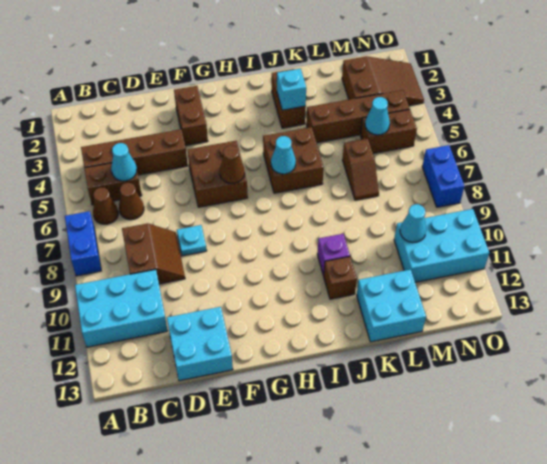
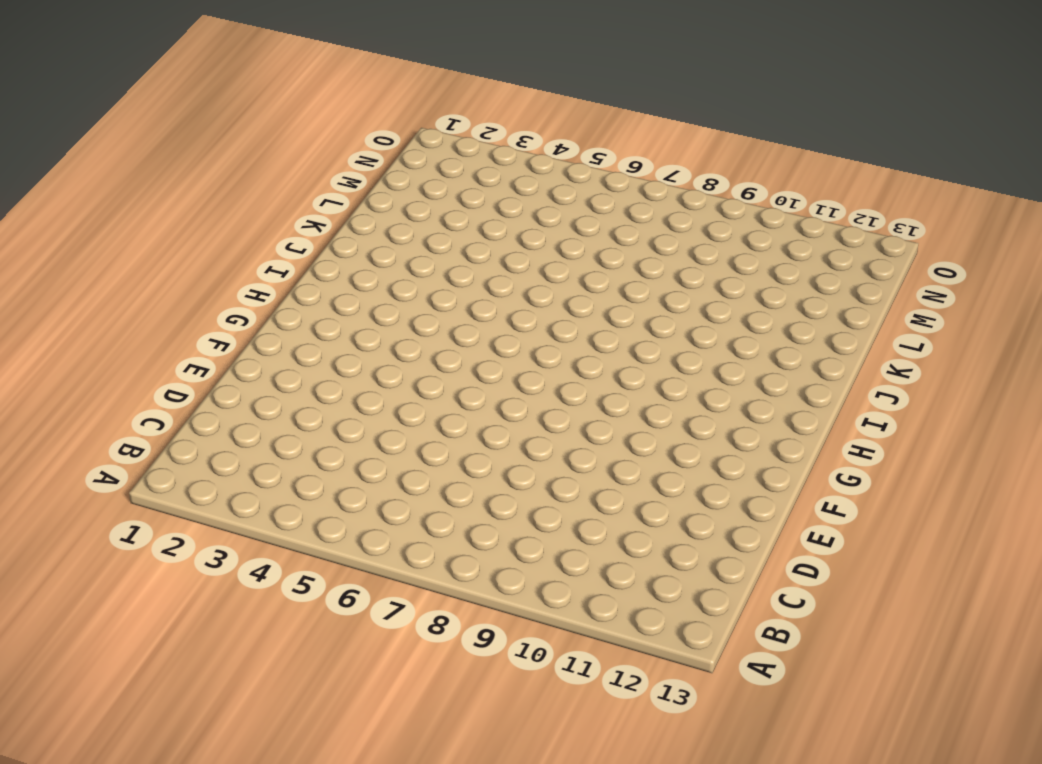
none -> blue brick A7:A8 level 1
none -> cyan brick A10:C11 level 1
none -> brown brick B4:E4 level 1

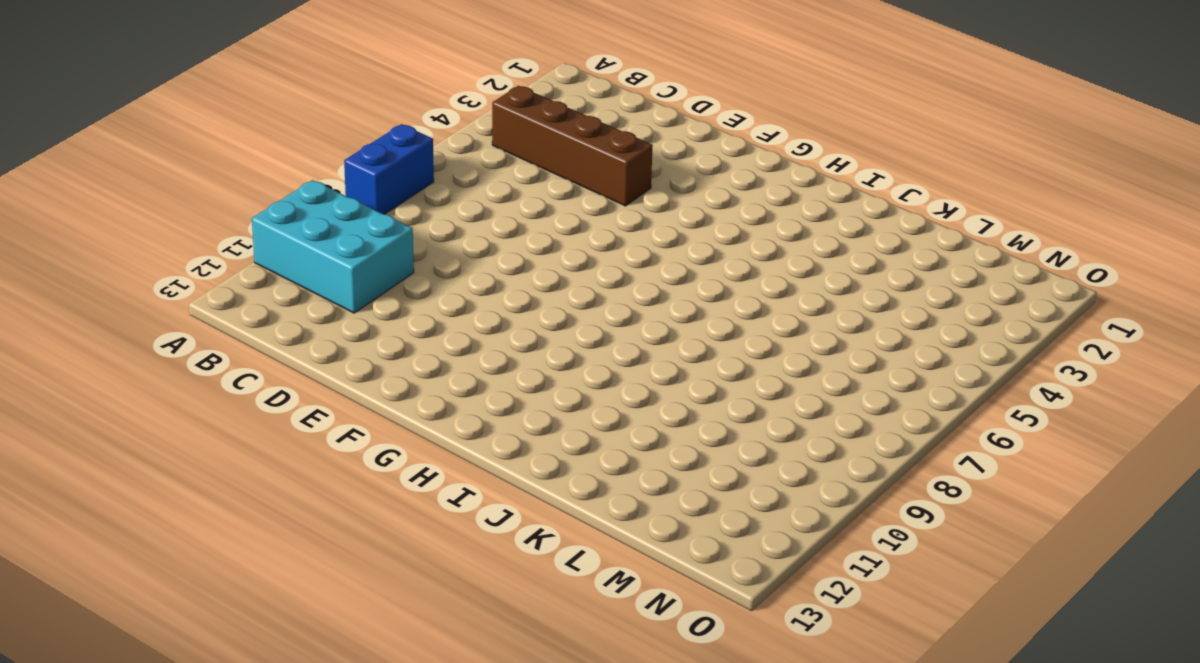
none -> brown brick B5:C5 level 1
none -> brown cone B6 level 1
none -> brown cone C6 level 1

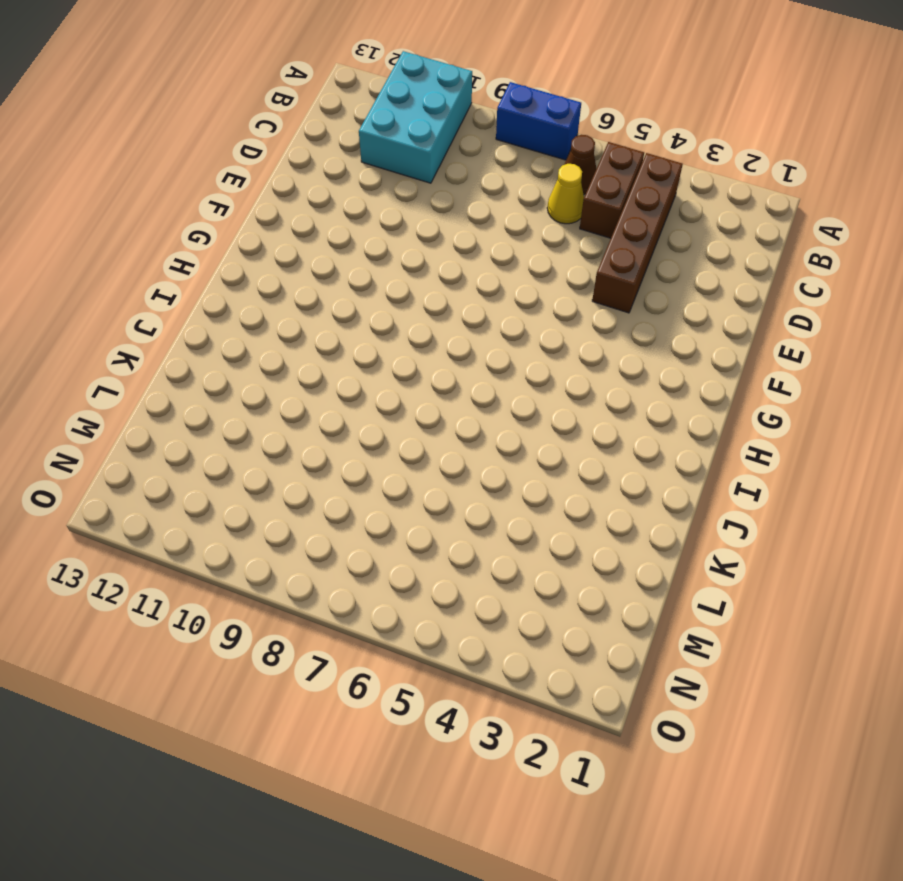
yellow cone C6 level 1 -> brown cone C6 level 1
none -> brown slope C8:D9 level 1 top C
none -> cyan brick D12:E13 level 1
none -> cyan plate E8 level 1

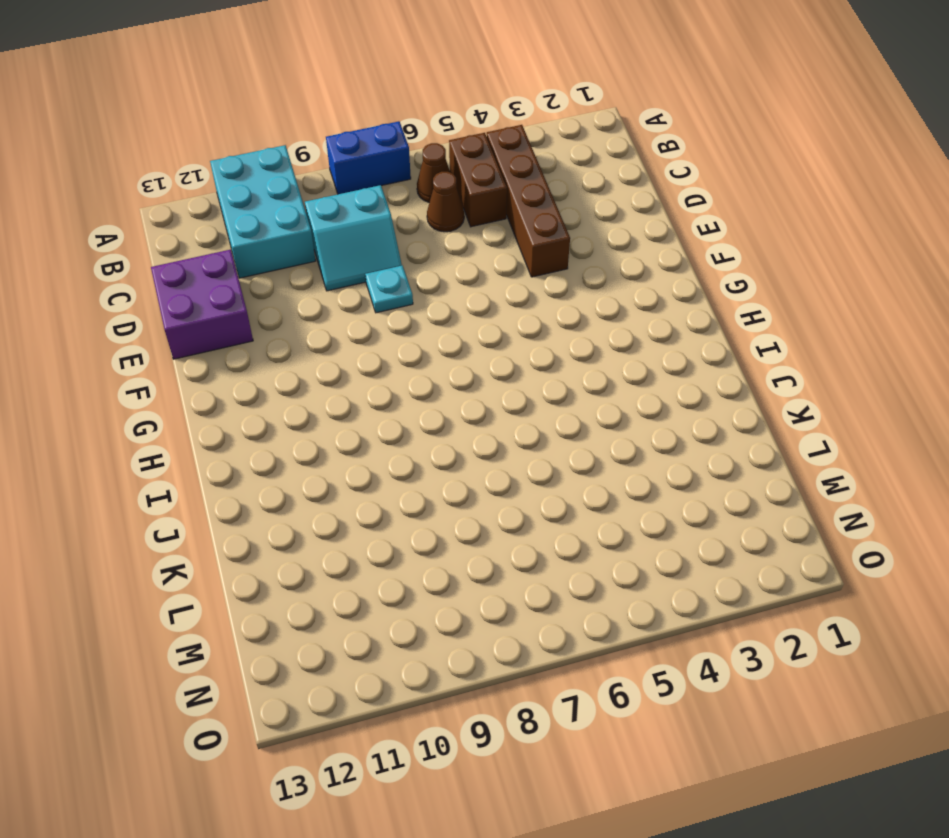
cyan slope C8:D9 level 1 top C -> brown slope C8:D9 level 1 top C
purple brick D12:E13 level 1 -> cyan brick D12:E13 level 1
none -> brown brick F2:F3 level 1
none -> brown brick F5:G6 level 1
none -> brown brick I5:J6 level 1

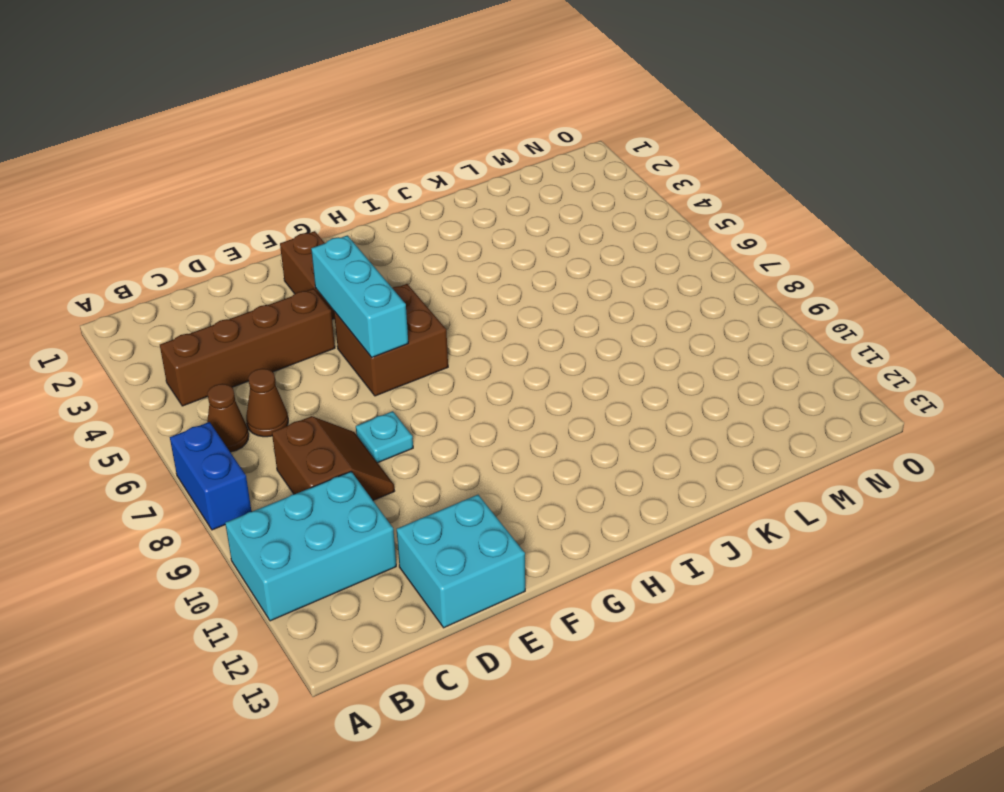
cyan brick F4:F6 level 2 -> none
none -> brown brick B5:C5 level 1
none -> brown brick I5:J6 level 1
none -> brown brick J2:J3 level 1

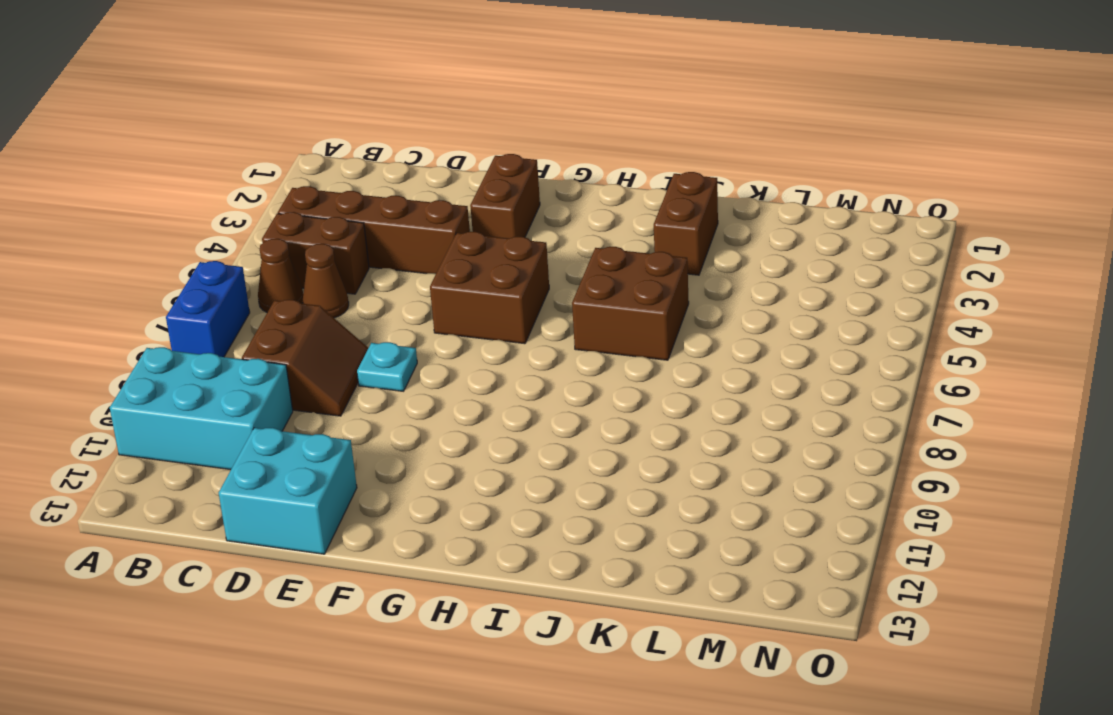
none -> purple brick J10 level 1
none -> brown brick J11 level 1
none -> brown brick K4:N4 level 1

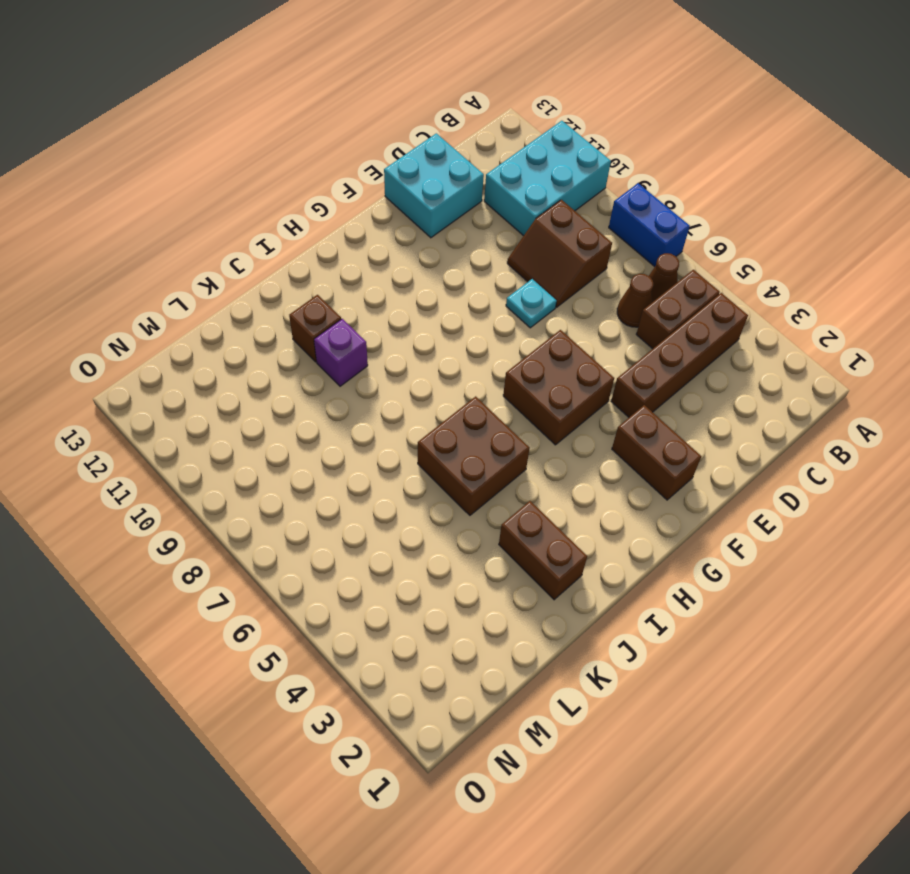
none -> brown brick K4:N4 level 1
none -> cyan brick K12:L13 level 1
none -> brown slope L6:L7 level 1 top 6

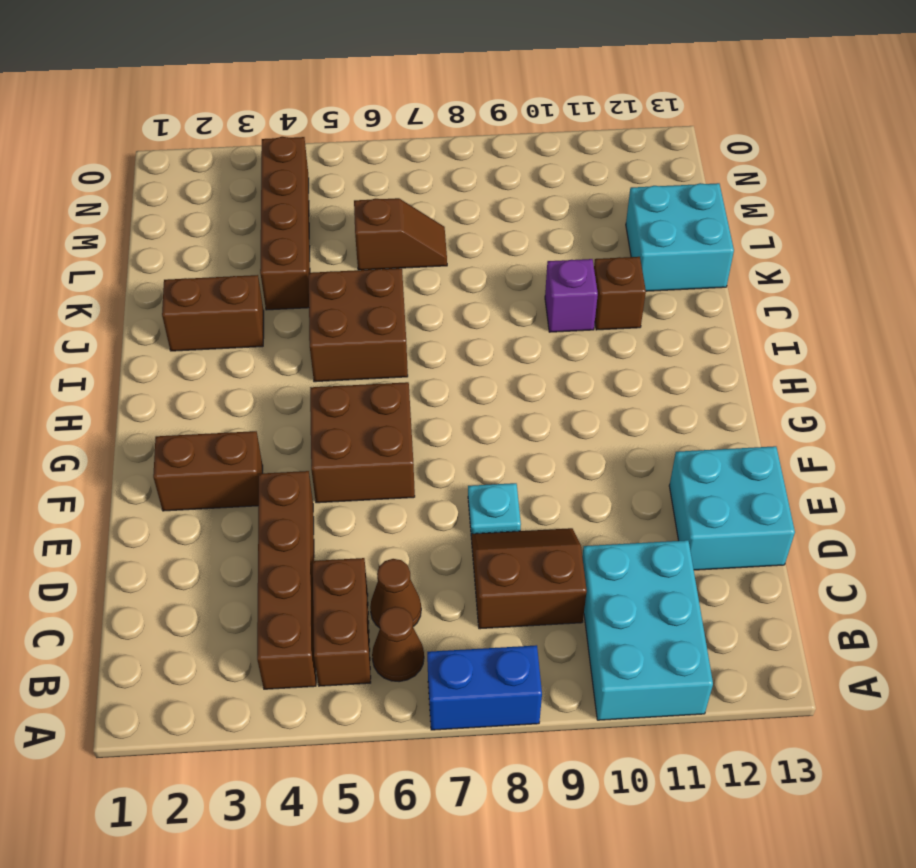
none -> brown slope M2:O3 level 1 top M
none -> brown brick M5:N5 level 1
none -> cyan brick M10:O11 level 1

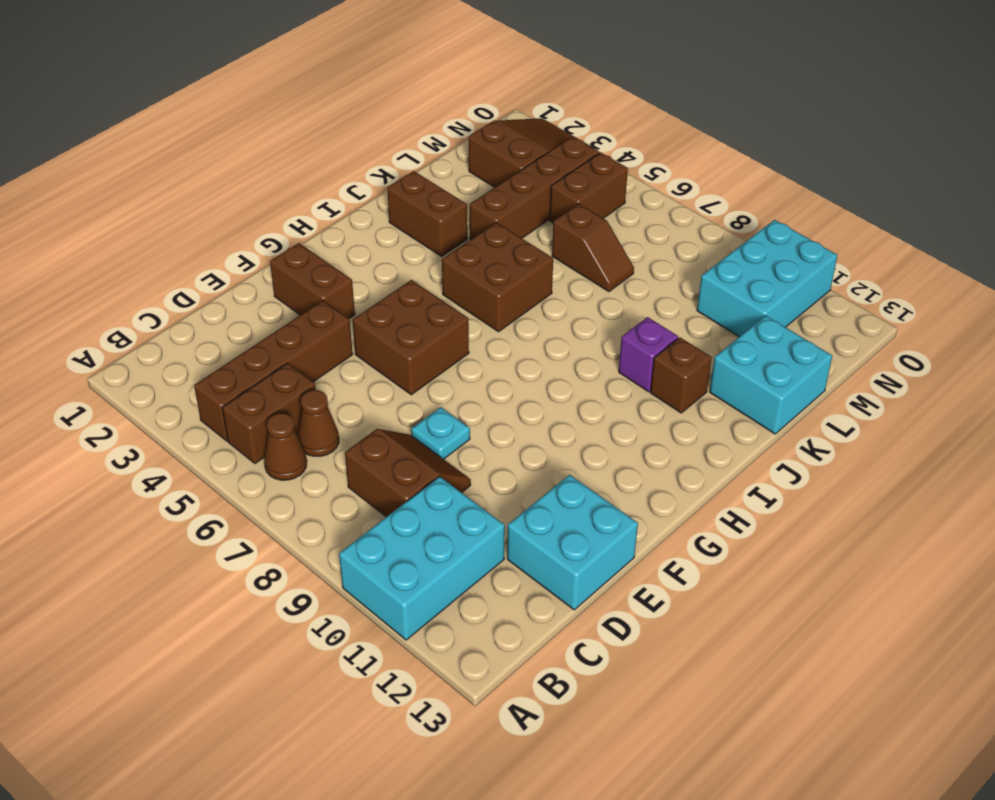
none -> blue brick A7:A8 level 1
none -> blue brick O7:O8 level 1
none -> cyan cone C5 level 2

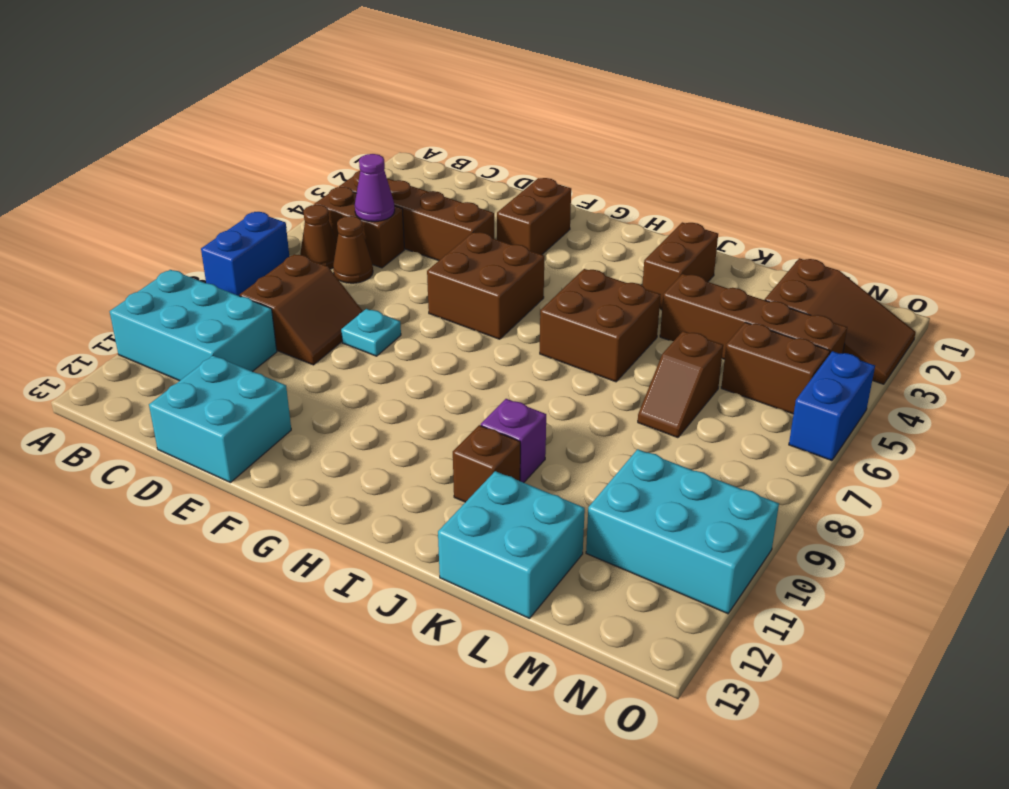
purple cone C5 level 2 -> cyan cone C5 level 2
blue brick O5:O6 level 1 -> blue brick O7:O8 level 1
none -> brown cone G6 level 2
none -> cyan cone I6 level 2
none -> cyan brick J3 level 2

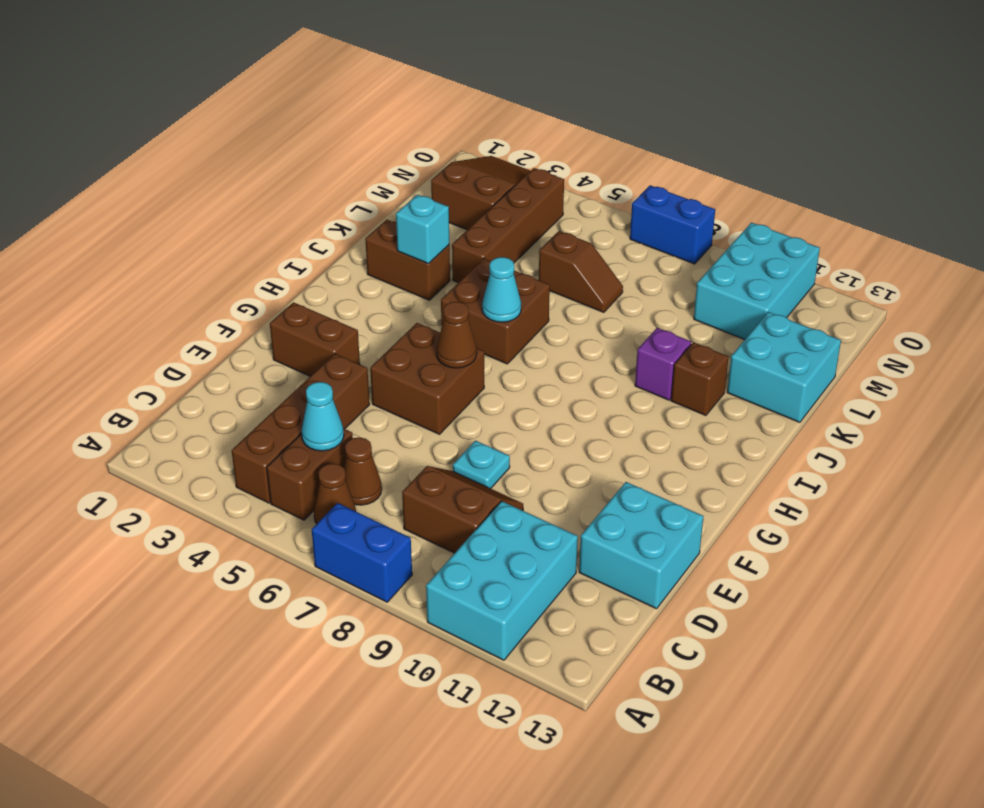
none -> brown brick M5:N5 level 1
none -> cyan cone M5 level 2
none -> cyan cone M10 level 2

